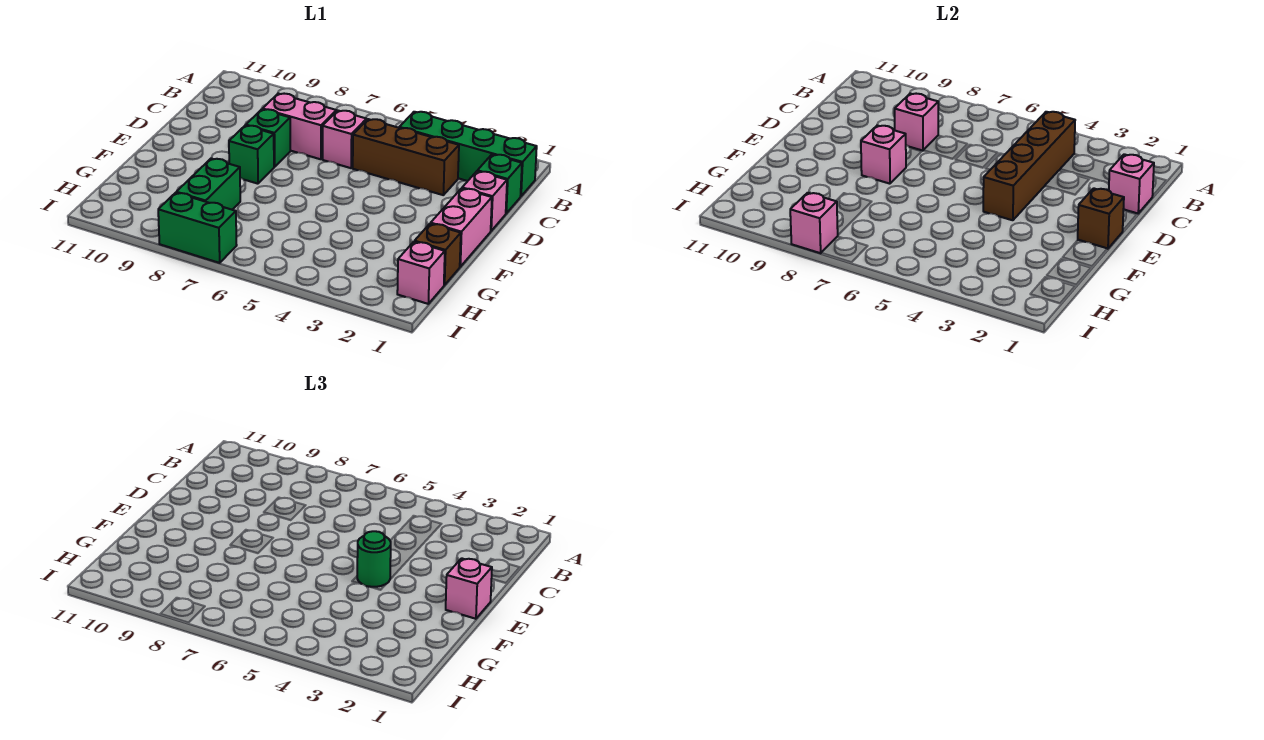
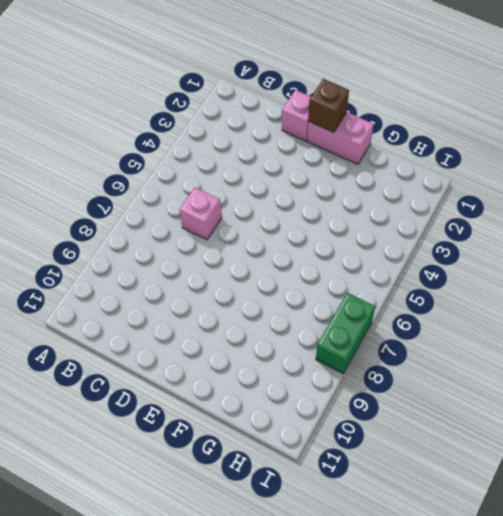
none -> green brick B1:B4 level 1
none -> green brick C1 level 1
none -> brown brick C3:C5 level 1

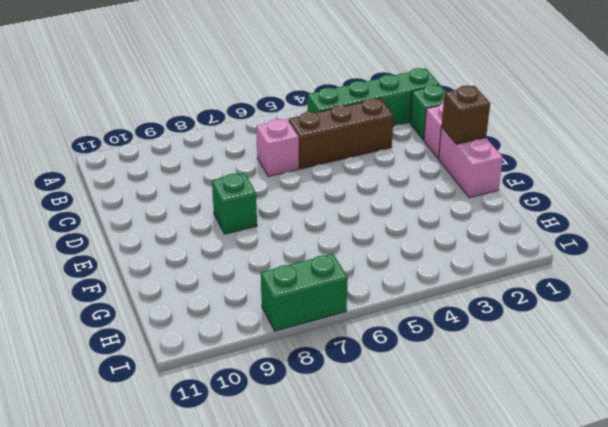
none -> pink brick C7:C8 level 1
none -> green brick D8 level 1
none -> brown brick G1 level 1

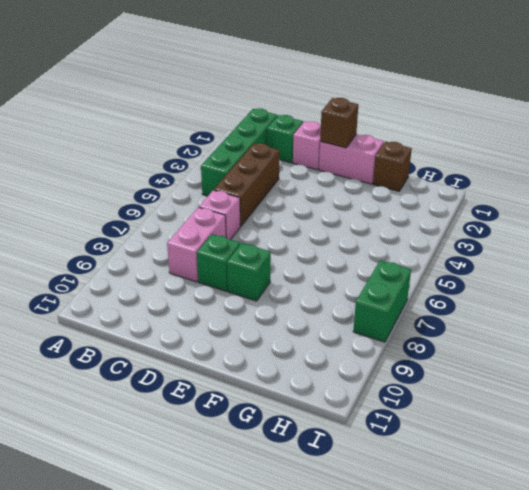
none -> green brick G8:H8 level 1
none -> pink brick H1 level 1
none -> brown brick B4:E4 level 2

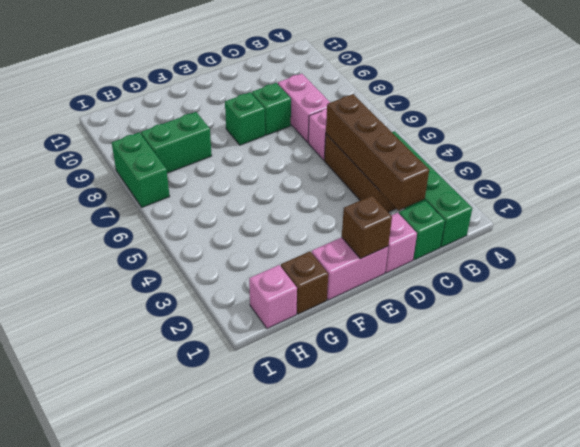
brown brick C2:C5 level 2 -> brown brick B4:E4 level 2
none -> pink brick C1 level 2
none -> pink brick C8 level 2
none -> pink brick E8 level 2

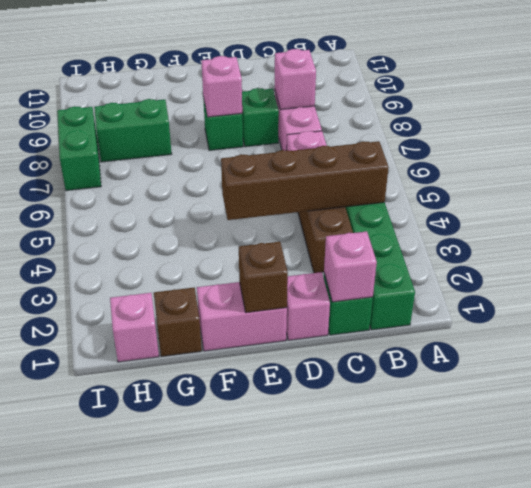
none -> pink brick I8 level 2
none -> pink brick E1 level 3
none -> green round brick E4 level 3

